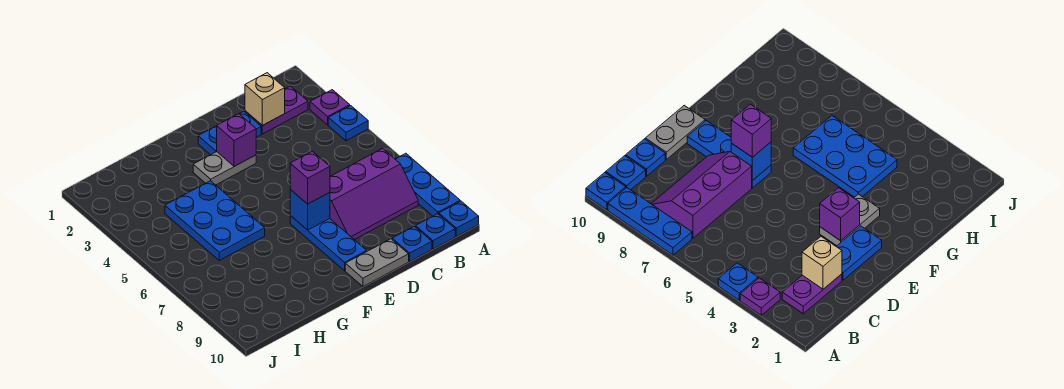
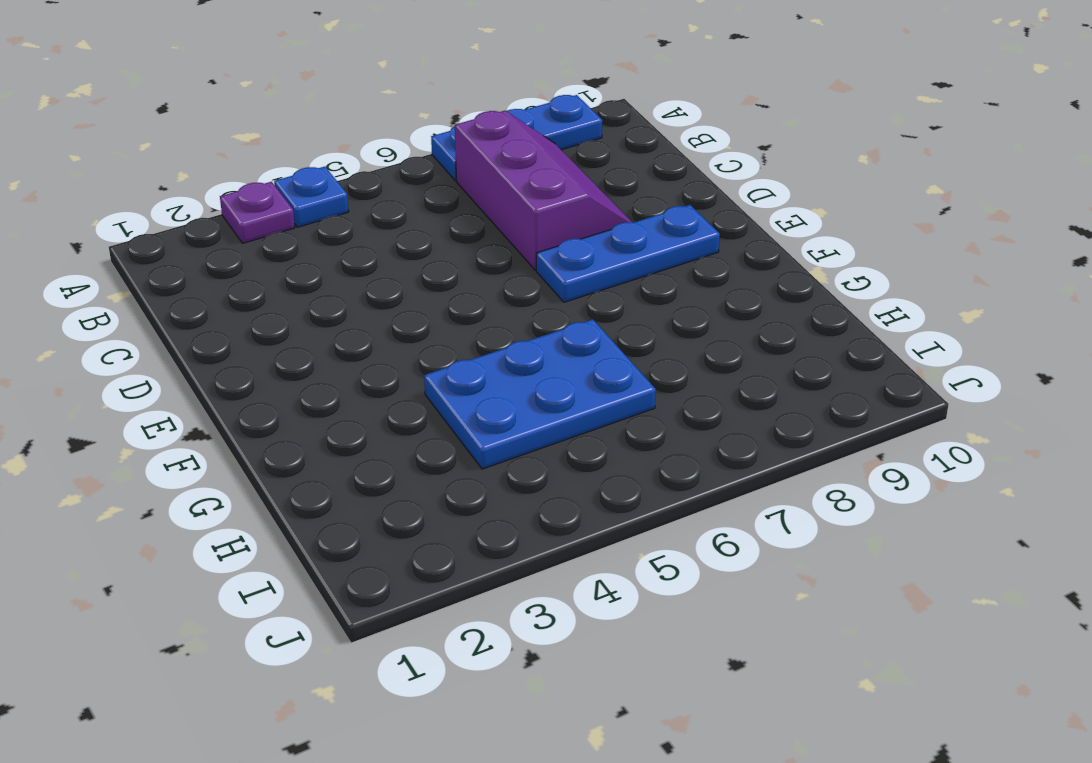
none -> blue plate A10 level 1
none -> purple plate B2:C2 level 1
none -> blue plate B10 level 1

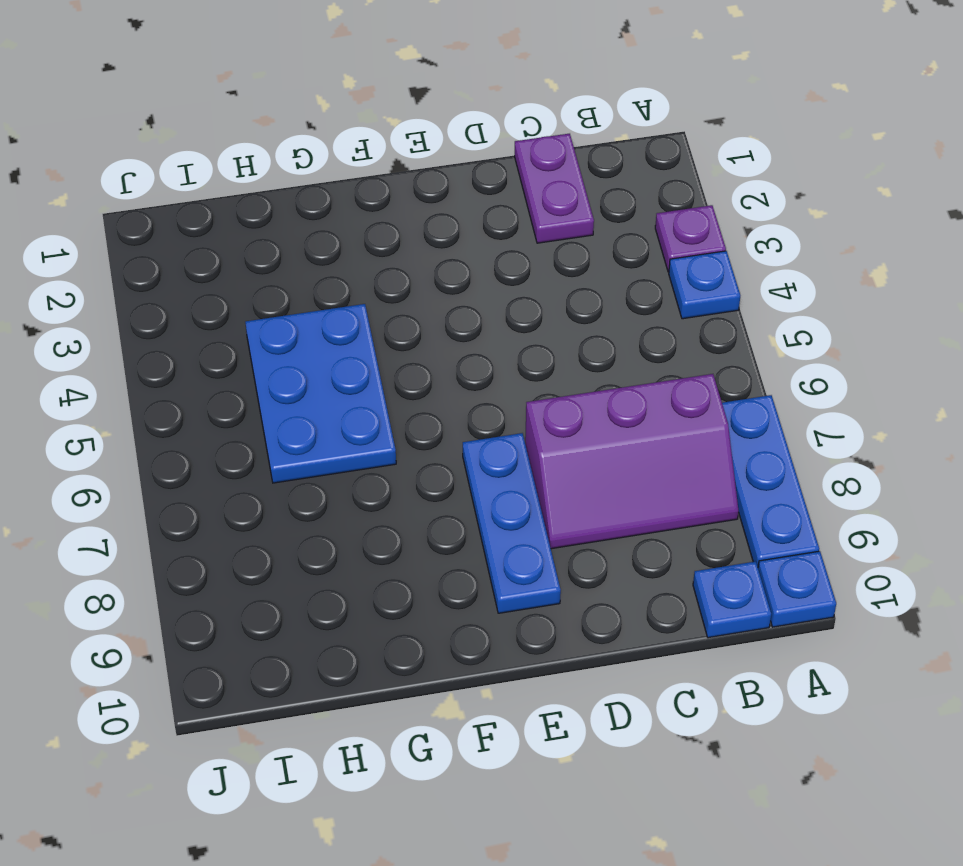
purple plate C1:C2 level 1 -> purple plate B2:C2 level 1
none -> blue plate C10 level 1
none -> blue plate D2:E2 level 1
none -> grey plate D10:E10 level 1

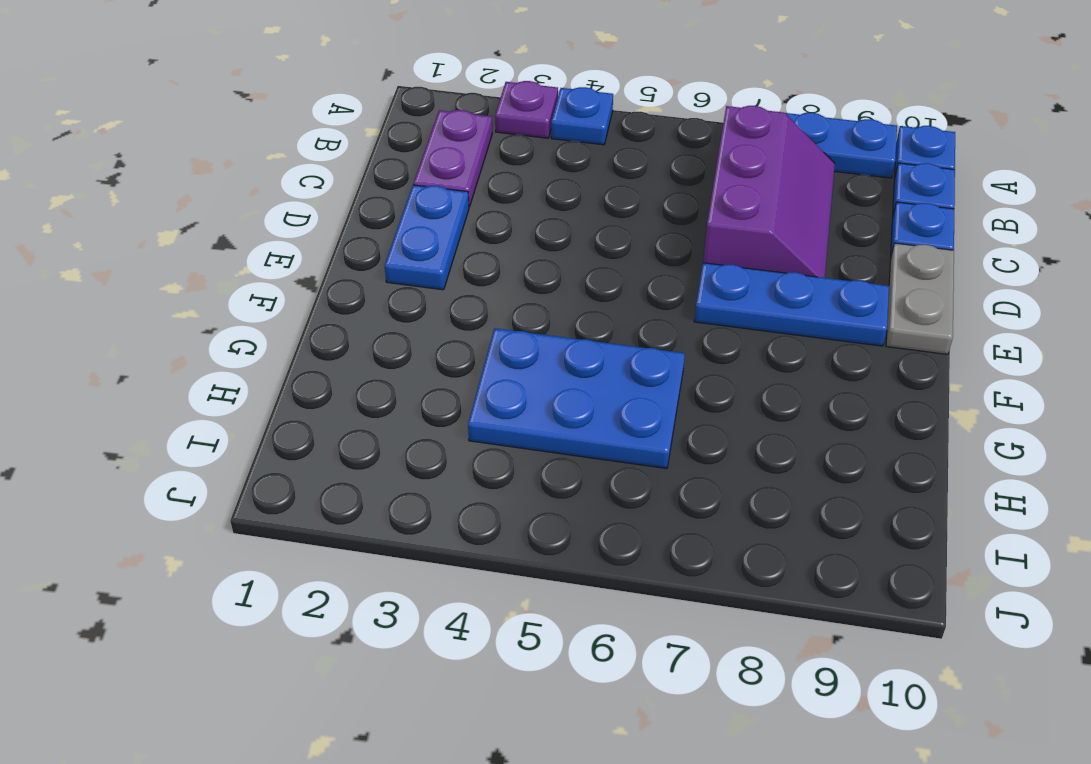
none -> grey plate E3:F3 level 1
none -> tan brick C2 level 2
none -> purple brick E3 level 2

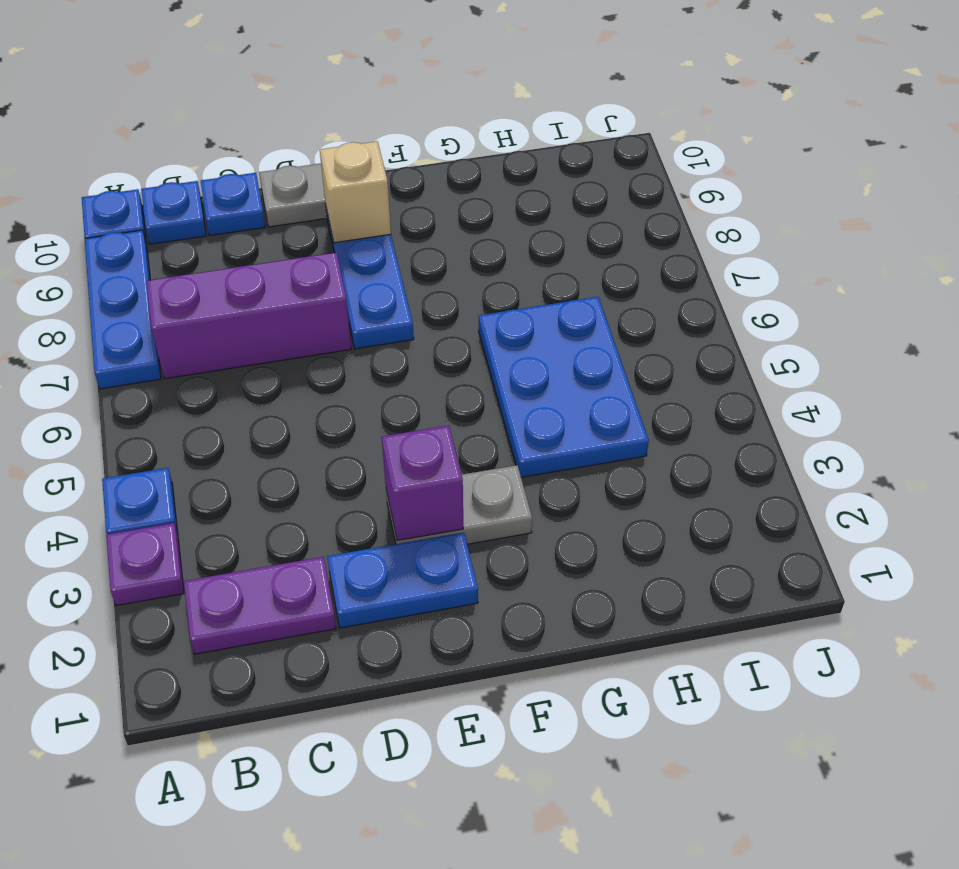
tan brick E9 level 2 -> tan brick C2 level 2
none -> blue brick E7 level 2
none -> purple brick E7 level 3

